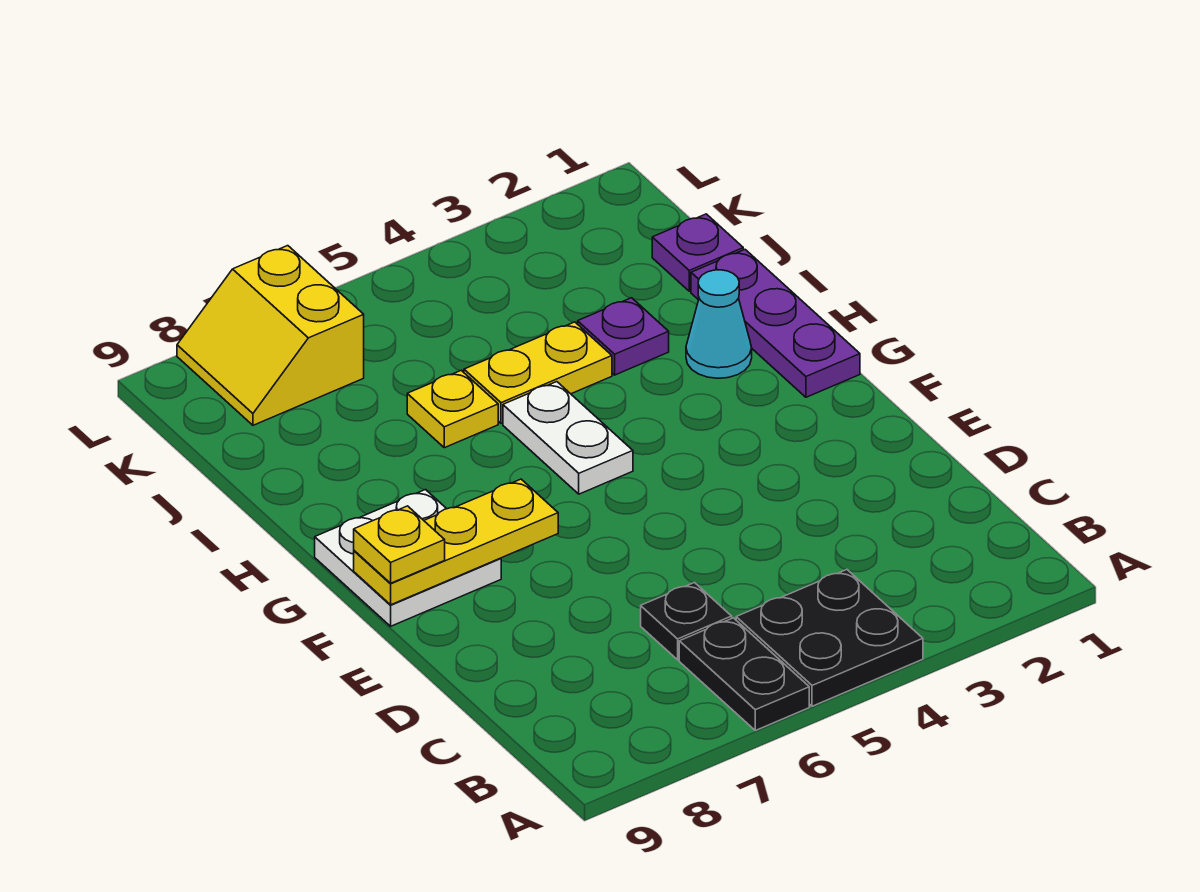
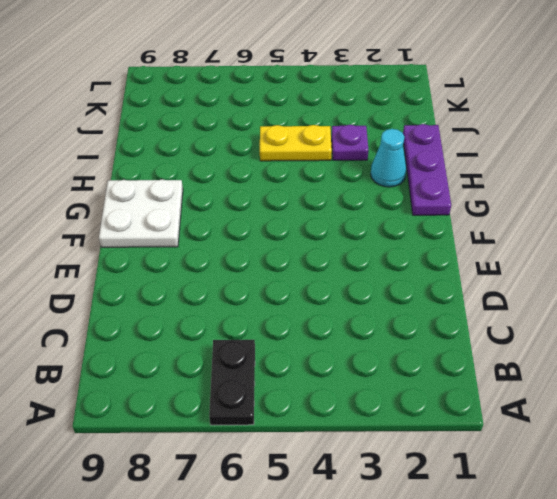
none -> black plate A4:B5 level 1
none -> black plate C6 level 1
none -> white plate G5:H5 level 1

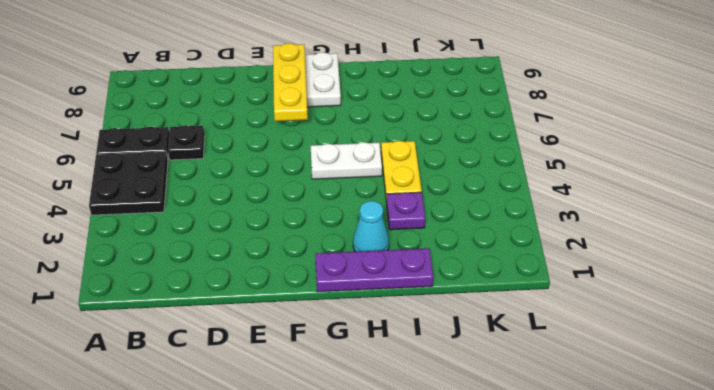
none -> yellow plate I6 level 1
none -> purple plate J1 level 1
none -> yellow slope K7:L8 level 1 top 7

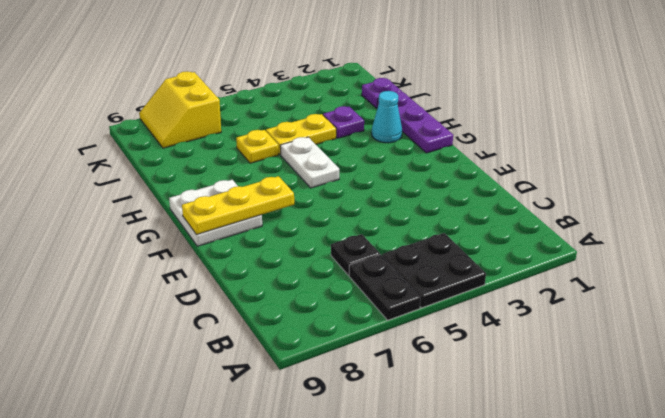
none -> yellow plate F9 level 3

